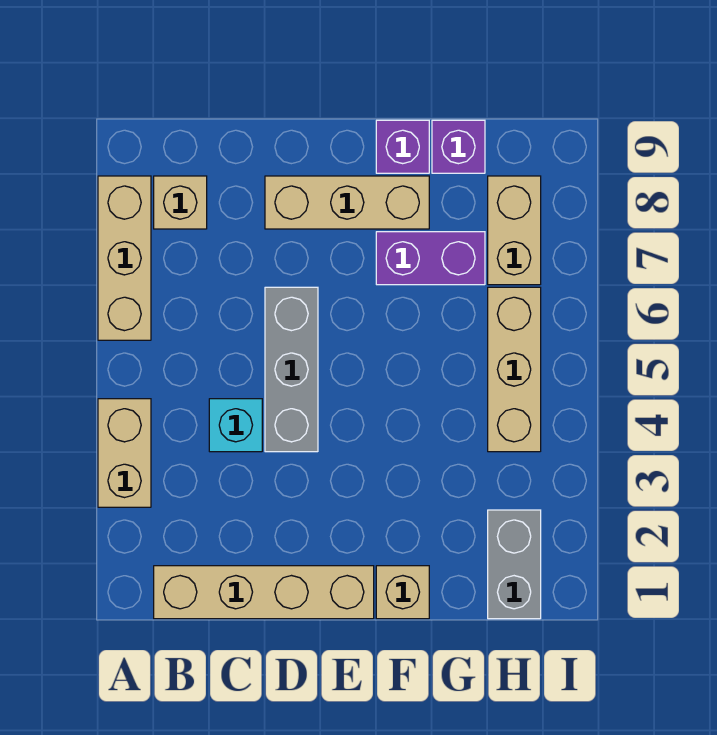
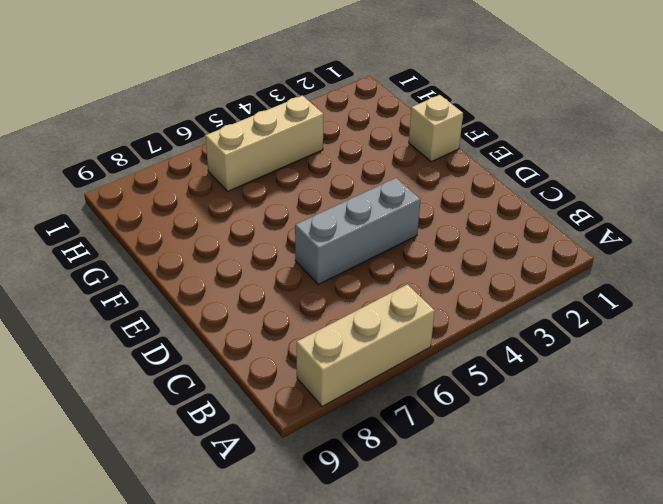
none -> tan brick A3:A4 level 1
none -> tan brick B1:E1 level 1
none -> tan brick B8 level 1

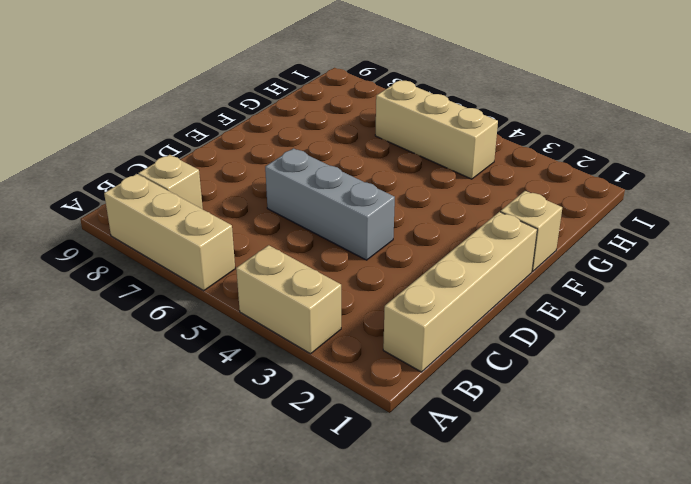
none -> cyan brick C4 level 1
none -> tan brick D8:F8 level 1
none -> purple brick F7:G7 level 1

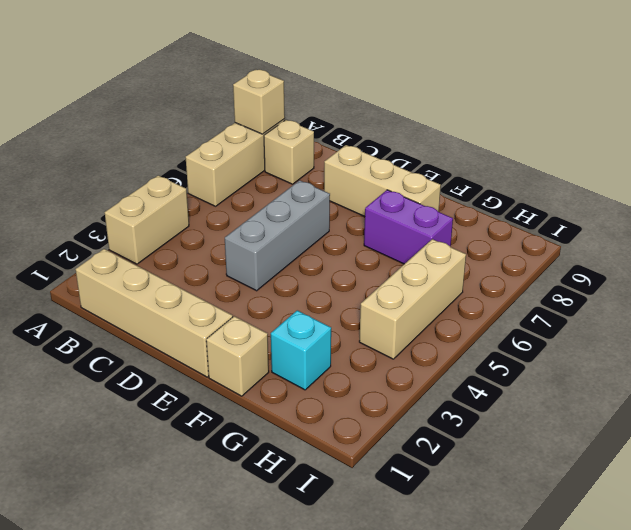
tan brick A8 level 2 -> none
cyan brick G2 level 1 -> cyan brick C4 level 1
none -> purple brick F9 level 1
none -> purple brick G9 level 1
none -> grey brick H1:H2 level 1

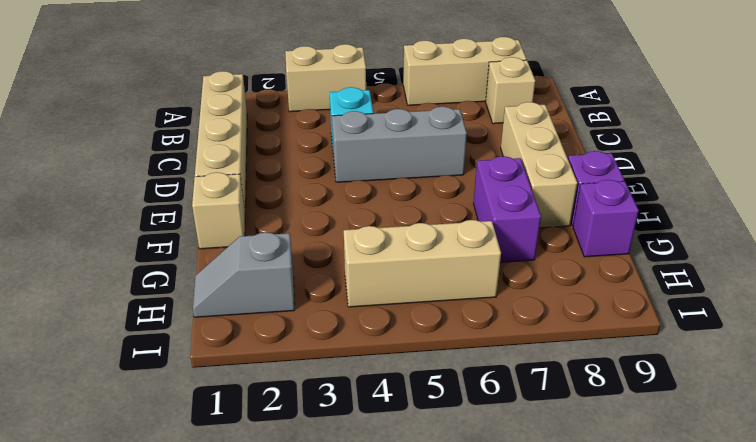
grey slope H1:H2 level 1 top 2 -> grey brick H1:H2 level 1
none -> tan brick H7:H8 level 1

